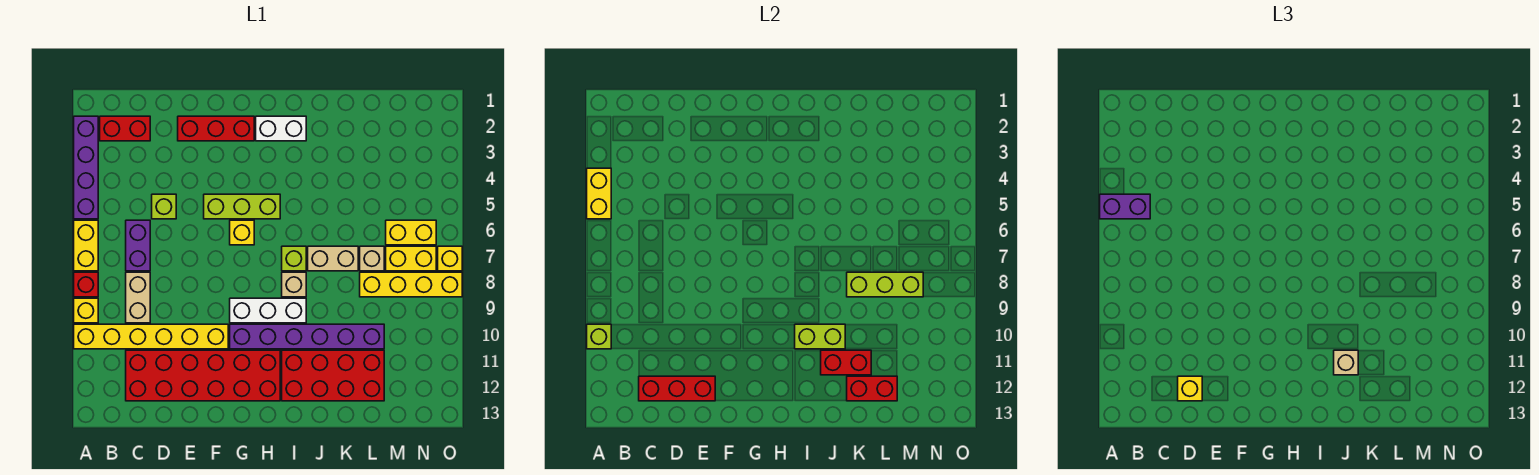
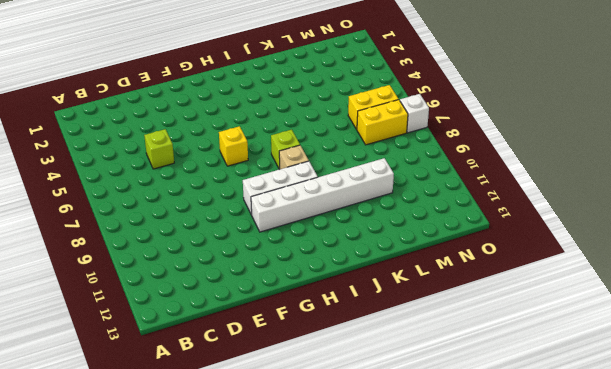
white brick G10:L10 level 1 -> purple brick G10:L10 level 1
white brick O7 level 1 -> yellow brick O7 level 1
none -> purple brick A2:A5 level 1
none -> yellow brick A6:A7 level 1
none -> red brick A8 level 1
none -> yellow brick A9 level 1

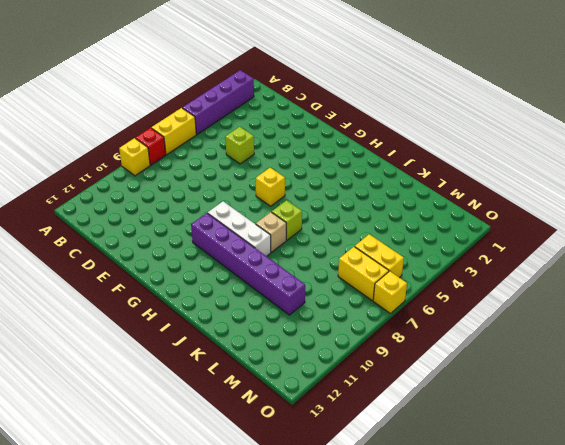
none -> yellow brick A10:F10 level 1
none -> red brick B2:C2 level 1
none -> purple brick C6:C7 level 1
none -> tan brick C8:C9 level 1

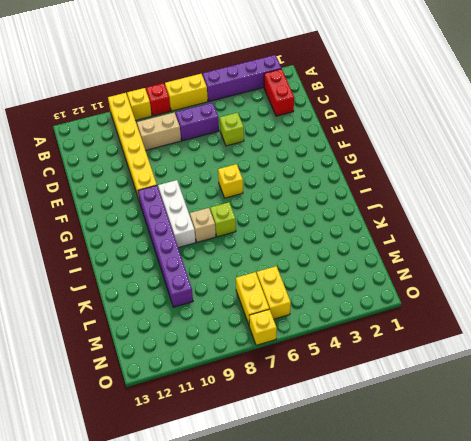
none -> red brick C11:H12 level 1
none -> red brick E2:G2 level 1
none -> lime brick F5:H5 level 1
none -> white brick H2:I2 level 1

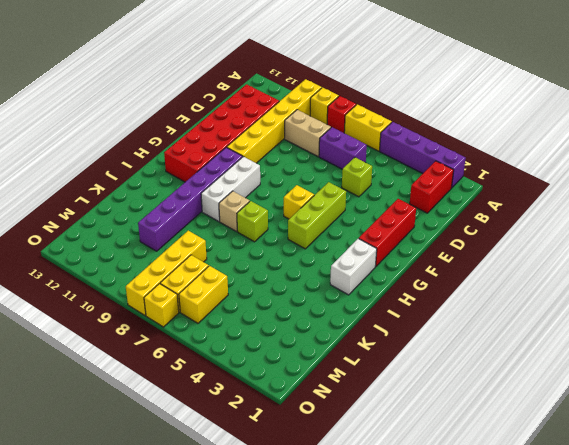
none -> red brick I11:L12 level 1
none -> tan brick J7:K7 level 1
none -> tan brick L7 level 1
none -> yellow brick A4:A5 level 2

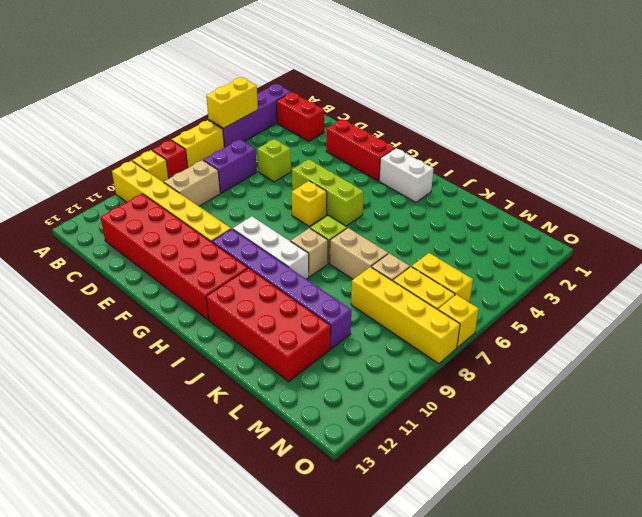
none -> lime brick A10 level 2
none -> red brick C12:E12 level 2
none -> lime brick I10:J10 level 2
none -> red brick J11:K11 level 2

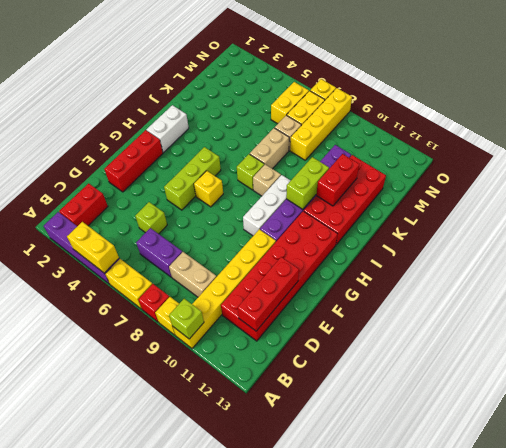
none -> lime brick K8:M8 level 2
none -> red brick K12:L12 level 2
none -> purple brick A5:B5 level 3
none -> yellow brick D12 level 3

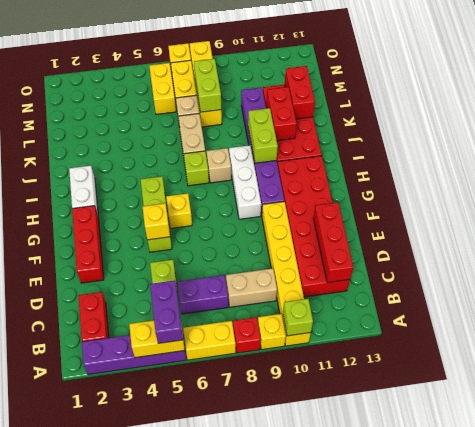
yellow brick F5 level 2 -> yellow brick D12 level 3
lime brick L8:M8 level 2 -> lime brick K8:M8 level 2
none -> tan brick J11 level 3

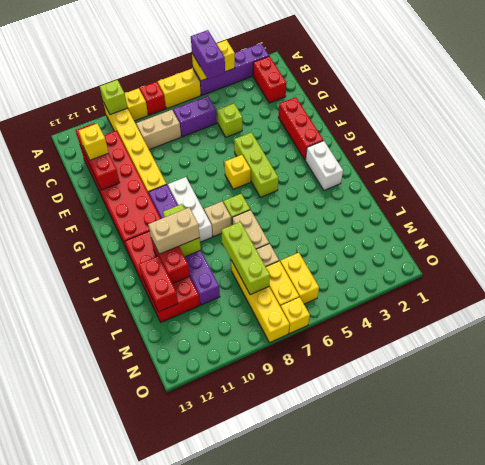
tan brick J10:J11 level 3 -> tan brick J11 level 3

